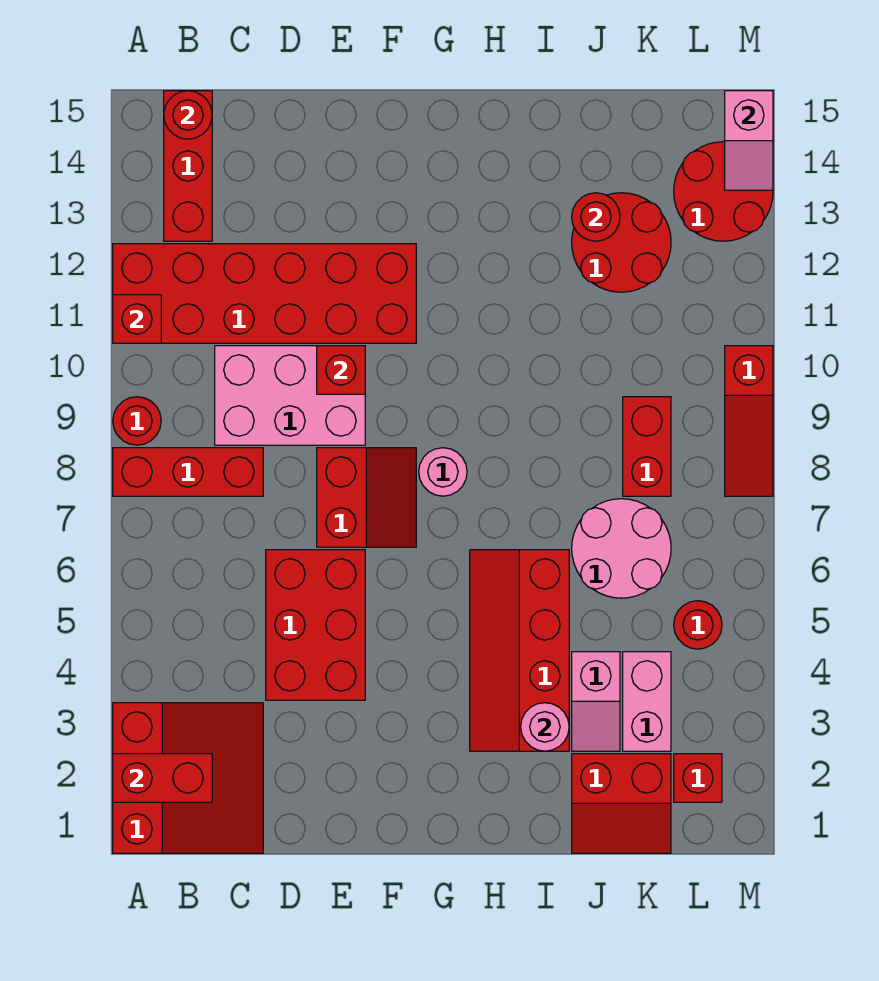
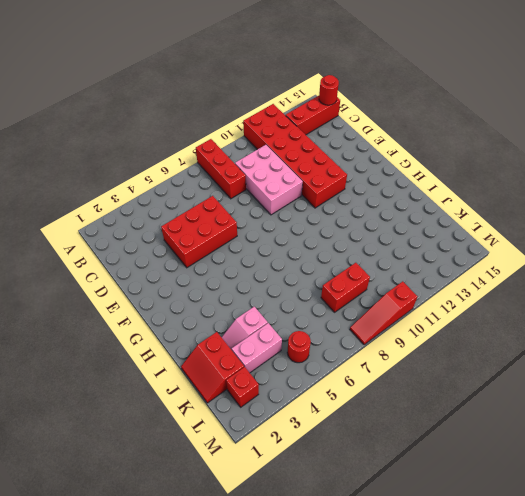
none -> red slope A1:C3 level 1 top A
none -> red round brick A9 level 1
none -> red slope E7:F8 level 1 top E

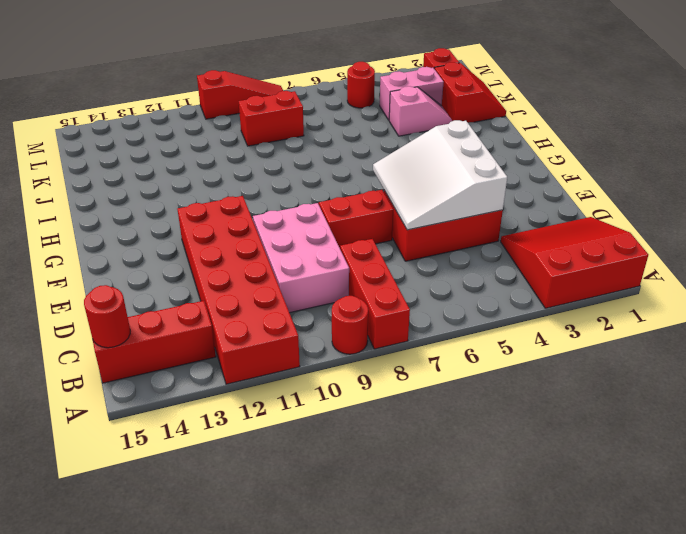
white slope D4:F6 level 2 top 4 -> none
none -> pink round brick G8 level 1
none -> red slope H3:I6 level 1 top I
none -> pink round brick J6:K7 level 1

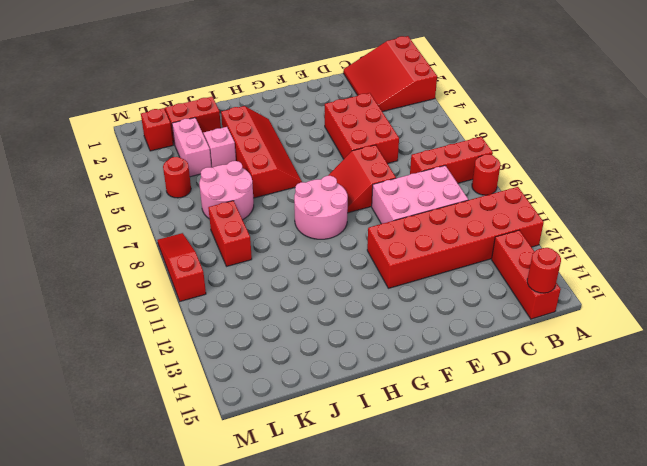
pink round brick G8:H9 level 1 -> pink round brick G8 level 1
none -> red round brick J12:K13 level 1
none -> red round brick L13:M14 level 1
none -> red brick A2:B2 level 2

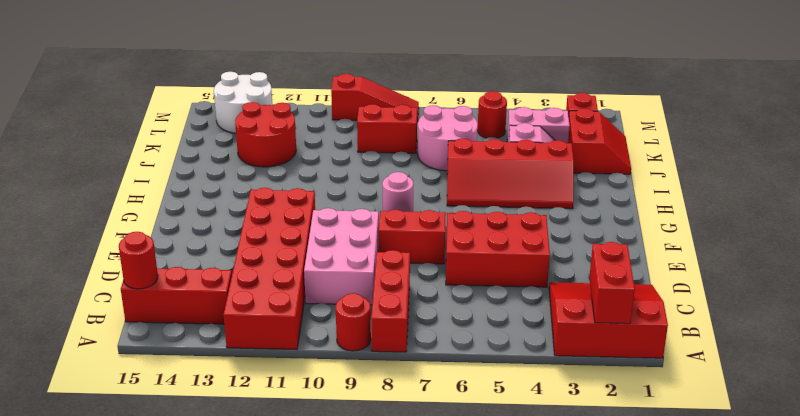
white round brick L13:M14 level 1 -> red round brick L13:M14 level 1
none -> red brick A11 level 2
none -> red brick E10 level 2
none -> pink round brick I3 level 2

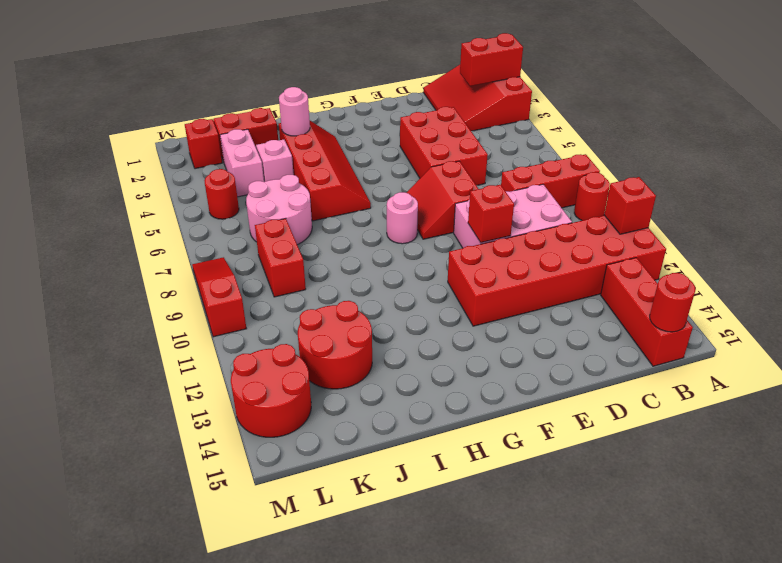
none -> red round brick J13 level 2
none -> pink slope M14:M15 level 2 top 15

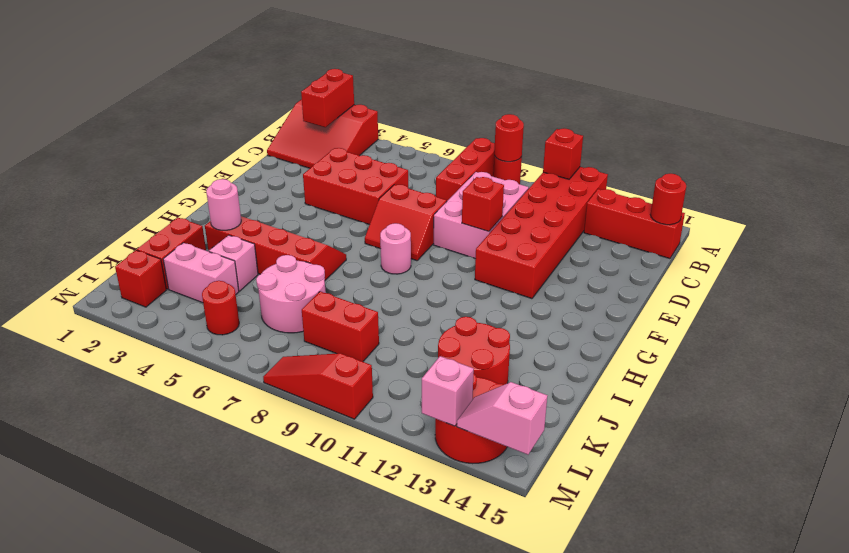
red round brick A9 level 2 -> red round brick J13 level 2
pink brick M13 level 2 -> none

